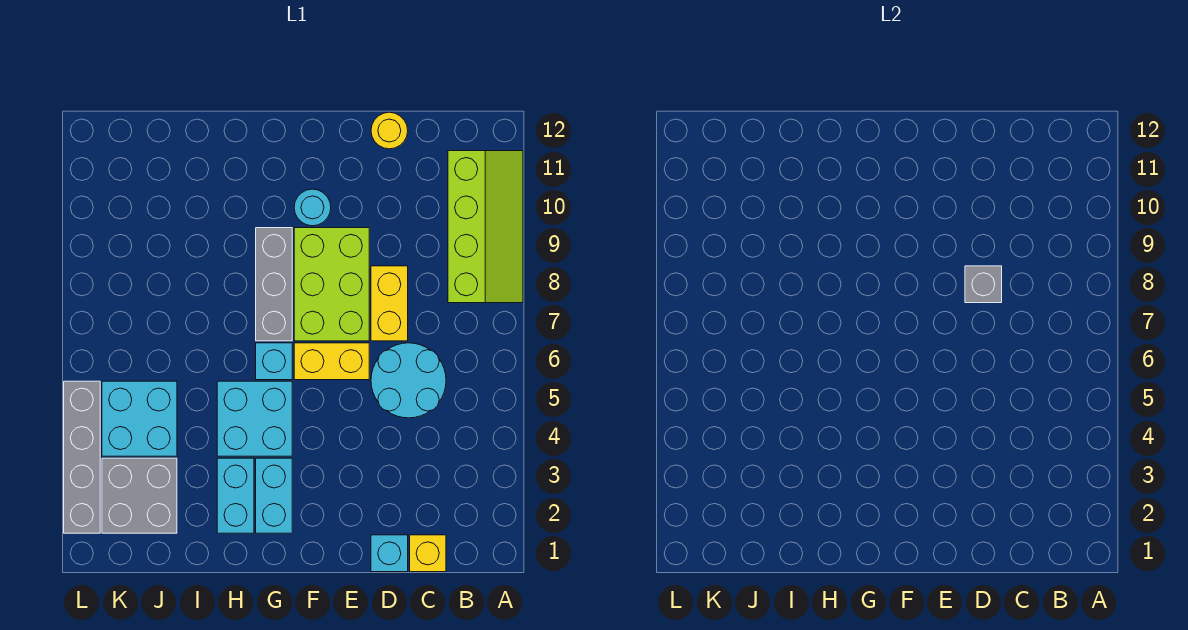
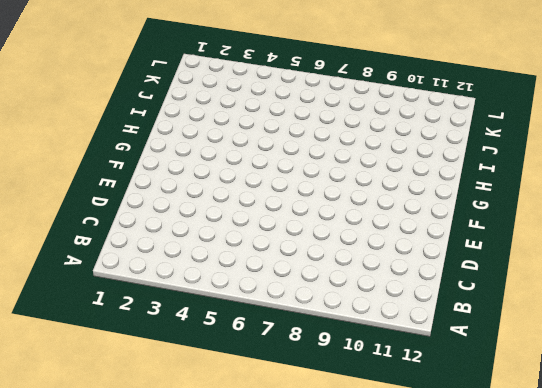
none -> lime slope A8:B11 level 1 top B
none -> yellow brick C1 level 1
none -> cyan round brick C5:D6 level 1

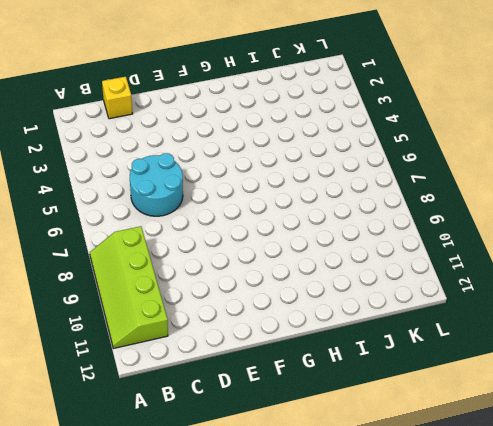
none -> cyan brick D1 level 1
none -> yellow brick D7:D8 level 1
none -> yellow round brick D12 level 1

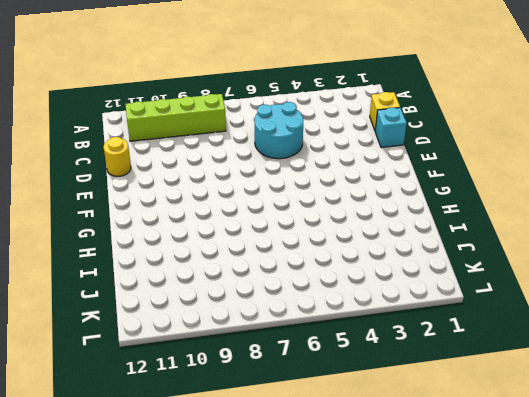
none -> yellow brick D7:D8 level 1
none -> yellow brick E6:F6 level 1
none -> lime brick E7:F9 level 1

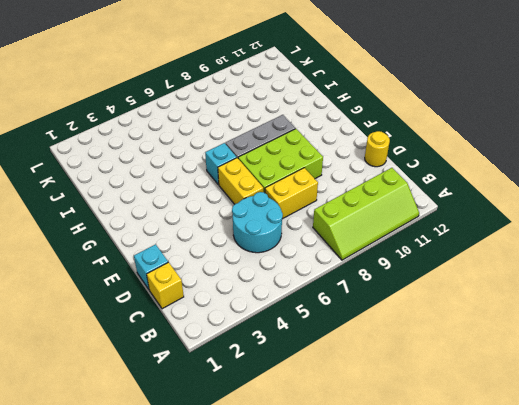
none -> cyan round brick F10 level 1
none -> cyan brick G2:G3 level 1
none -> cyan brick G4:H5 level 1

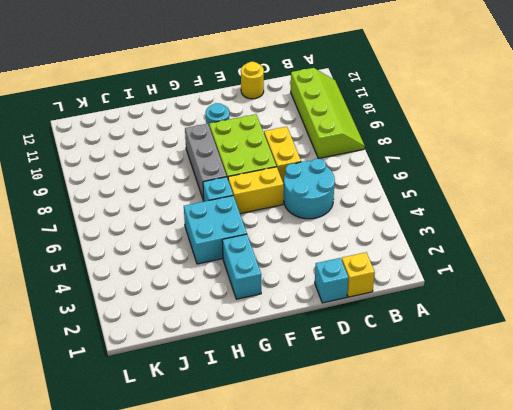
none -> cyan brick H2:H3 level 1
none -> grey brick J2:K3 level 1
none -> cyan brick J4:K5 level 1

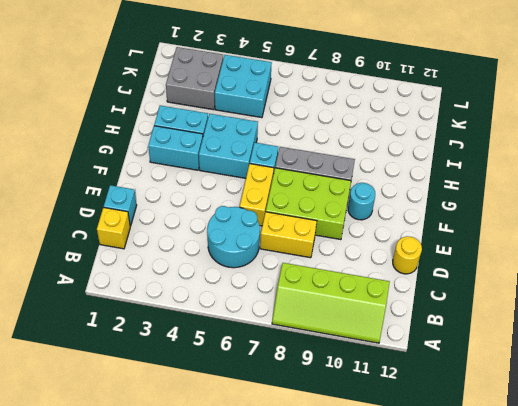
none -> grey brick L2:L5 level 1
none -> grey brick D8 level 2

